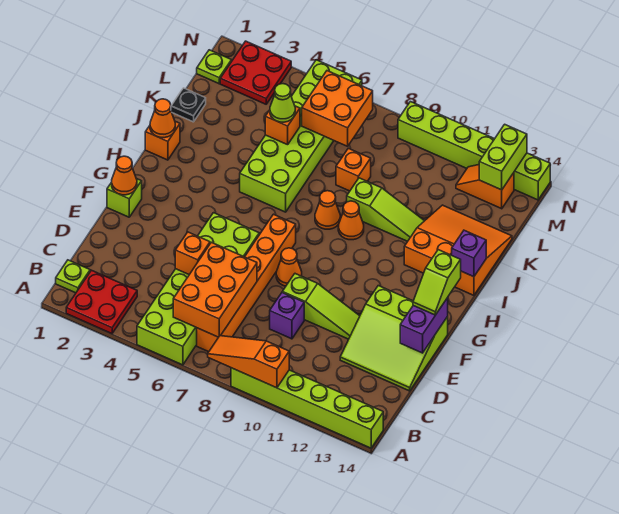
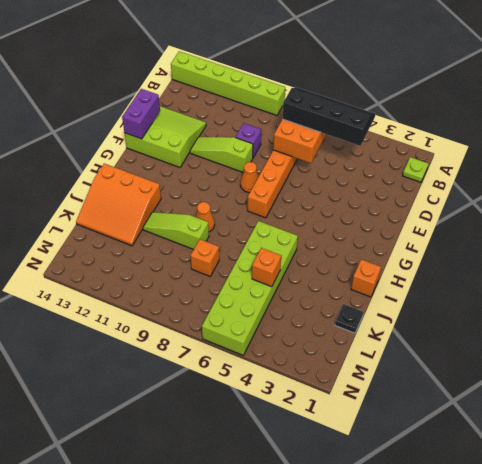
black slope B4:C7 level 3 top C -> none
none -> red plate A2:B3 level 1
none -> lime brick A5:F6 level 1
none -> lime brick F1 level 1
none -> orange cone I8 level 1

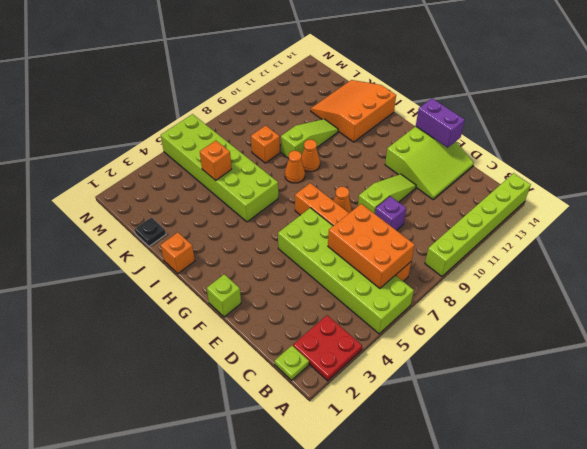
none -> lime plate M1 level 1
none -> red plate M2:N3 level 1
none -> orange slope M12:M13 level 1 top 13
none -> lime brick N9:N14 level 1

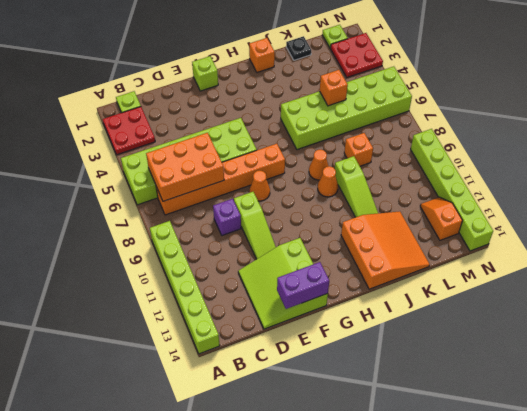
none -> orange slope A8:A10 level 2 top 10
none -> orange brick D5 level 2
none -> orange cone F1 level 2
none -> orange cone I1 level 2

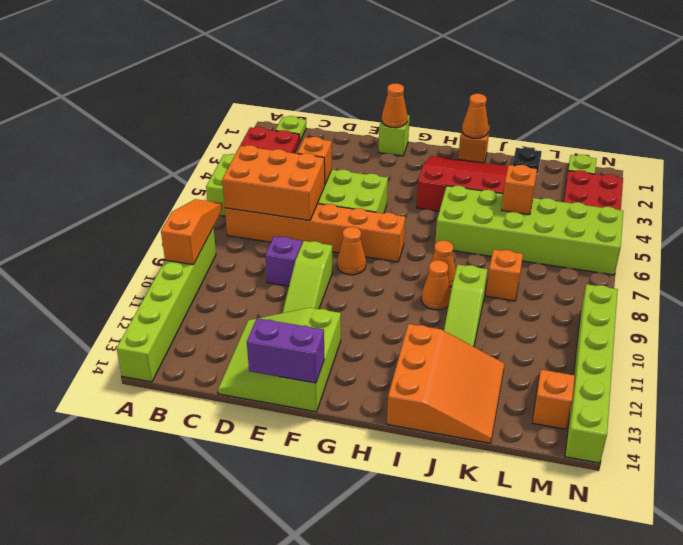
red slope H2:J4 level 1 top 4 -> none
none -> purple brick I14 level 2
none -> orange brick L6:M7 level 2
none -> lime brick M13:N13 level 2
none -> lime slope F14:G14 level 3 top G

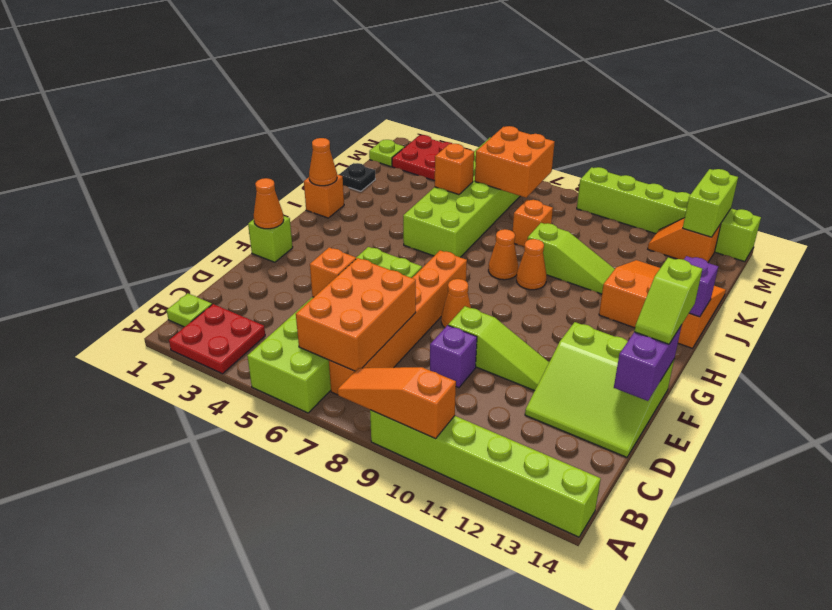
none -> lime cone K5 level 3

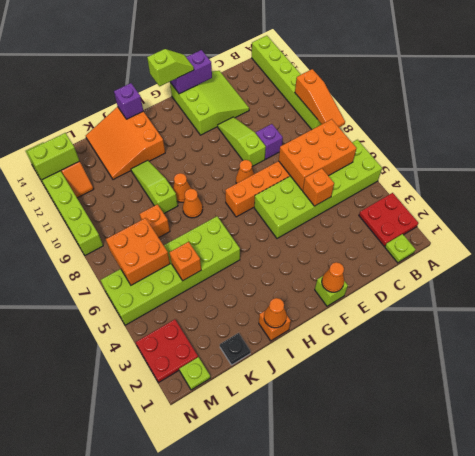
none -> lime cone K5 level 3

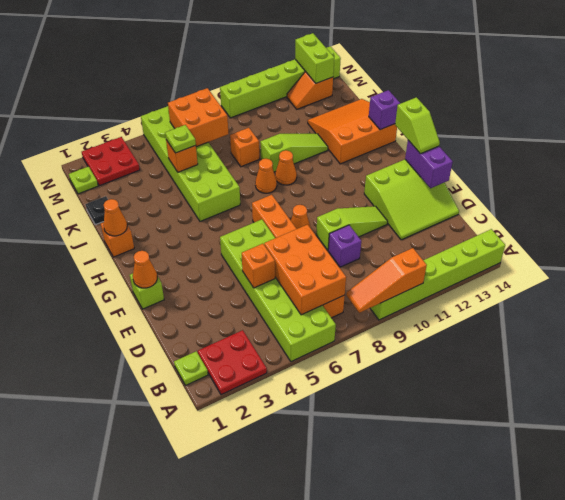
lime plate K5 level 3 -> lime cone K5 level 3

